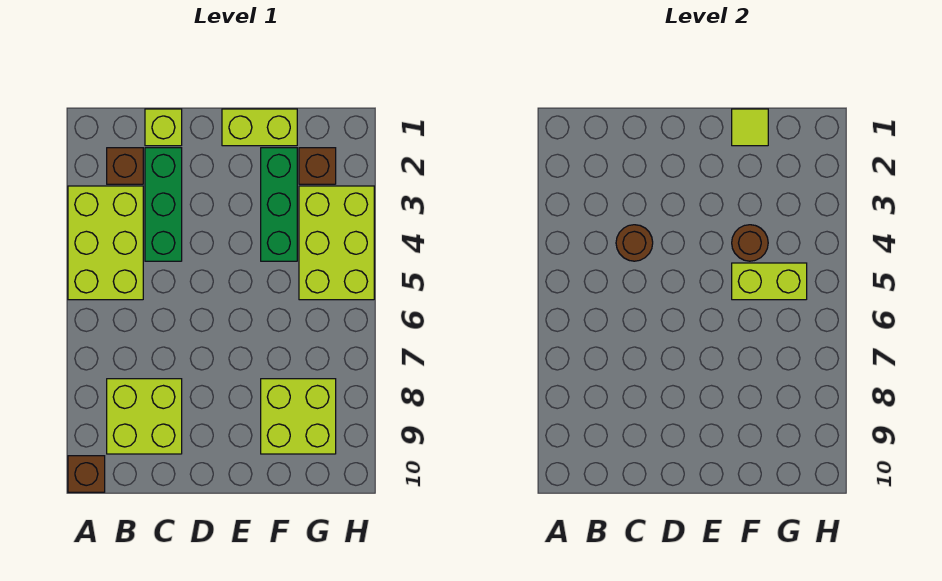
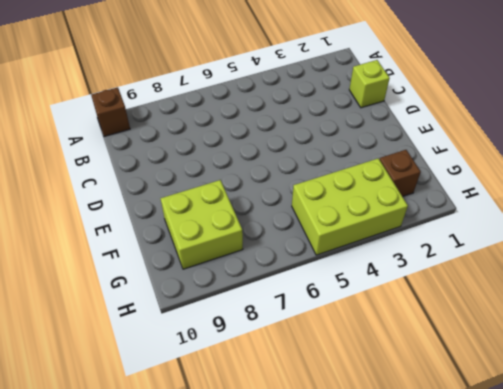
none -> lime brick A3:B5 level 1
none -> brown brick B2 level 1
none -> lime brick B8:C9 level 1

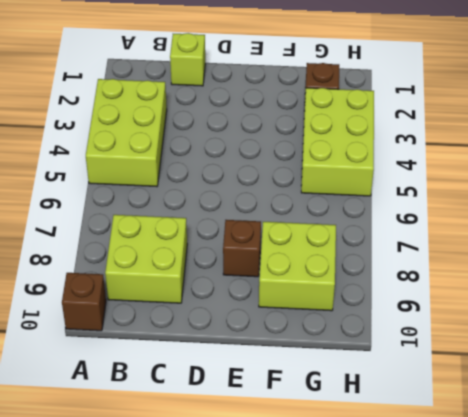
brown brick E8 level 1 -> brown brick B2 level 1
none -> green brick C2:C4 level 1
none -> lime brick E1:F1 level 1
none -> green brick F2:F4 level 1

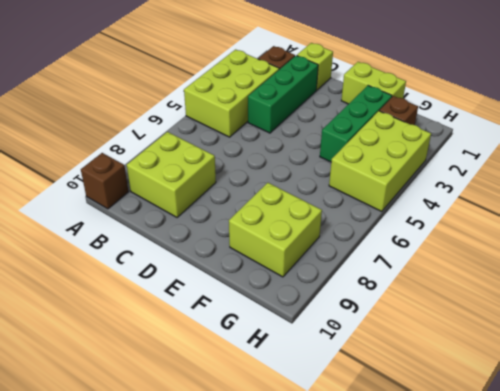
none -> brown round brick C4 level 2
none -> lime tile F1 level 2
none -> brown round brick F4 level 2

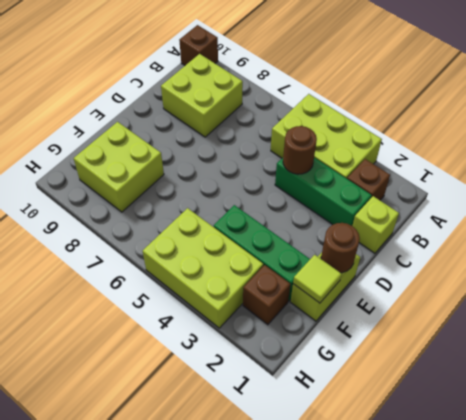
brown round brick E1 level 2 -> brown round brick F4 level 2
none -> lime brick F5:G5 level 2

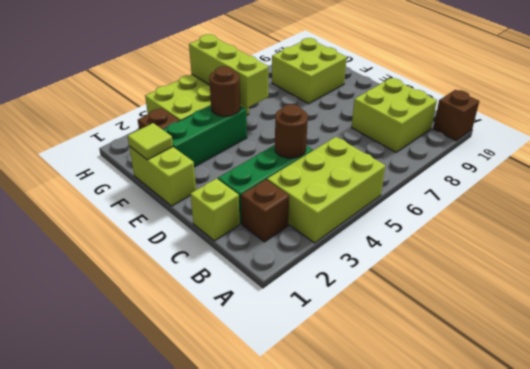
lime brick F5:H5 level 2 -> lime brick F5:G5 level 2

